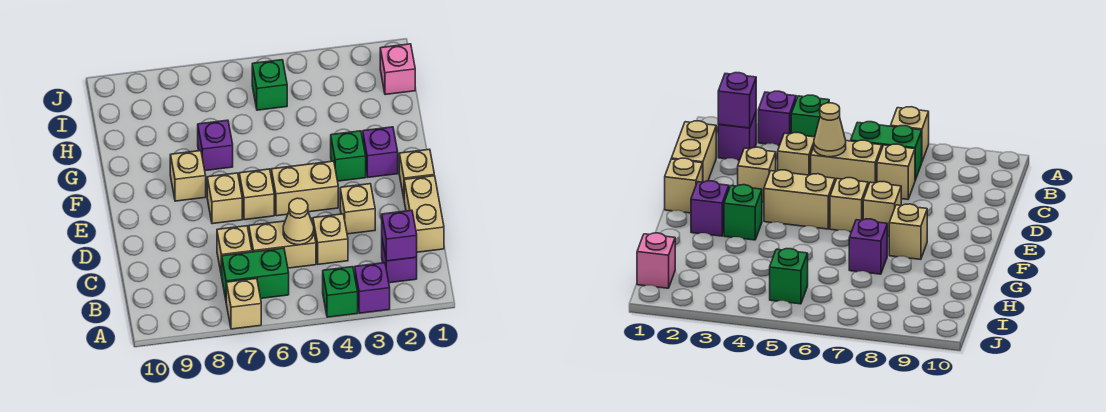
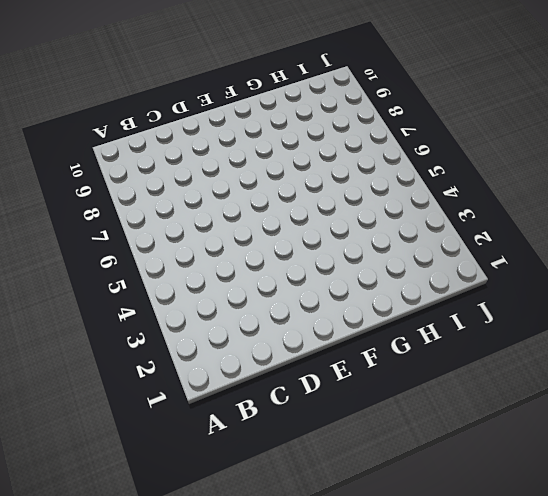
none -> purple brick A3 level 1
none -> green brick A4 level 1
none -> tan brick A7 level 1

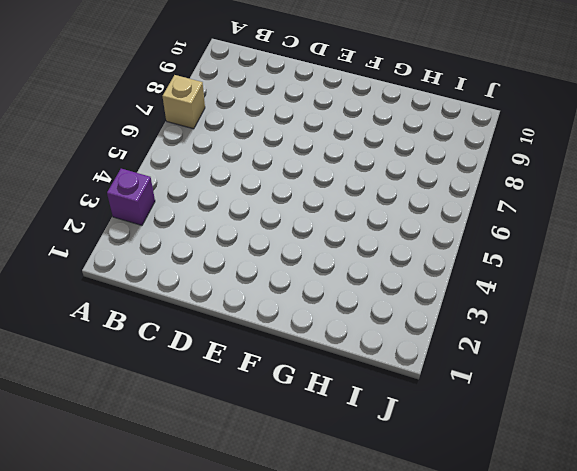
none -> green brick A4 level 1
none -> purple brick B2 level 1
none -> green brick B6:B7 level 1

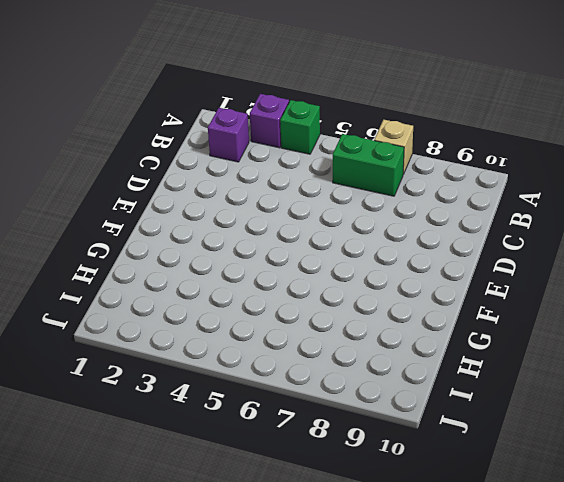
none -> tan brick C1:D1 level 1
none -> tan brick C4 level 1
none -> tan brick C5:C6 level 1

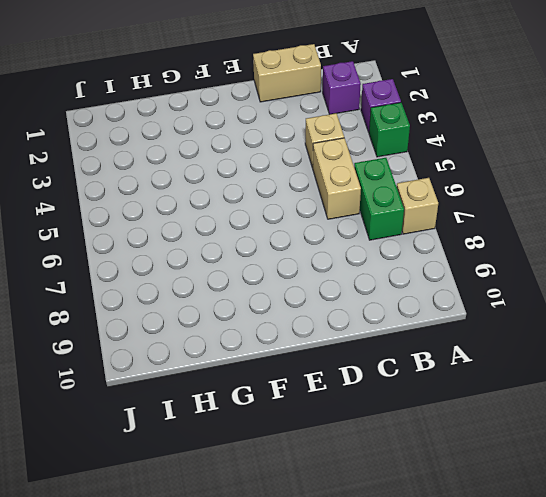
none -> tan brick C7 level 1
none -> tan brick D3 level 1
none -> tan brick E1 level 1

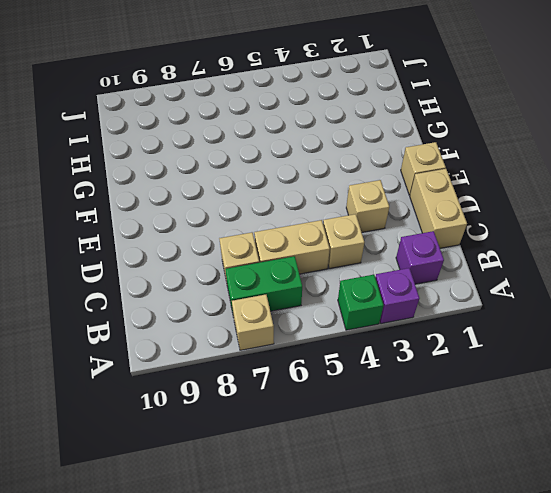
none -> tan brick E4:E5 level 1
none -> tan brick E6 level 1
none -> tan brick E7 level 1

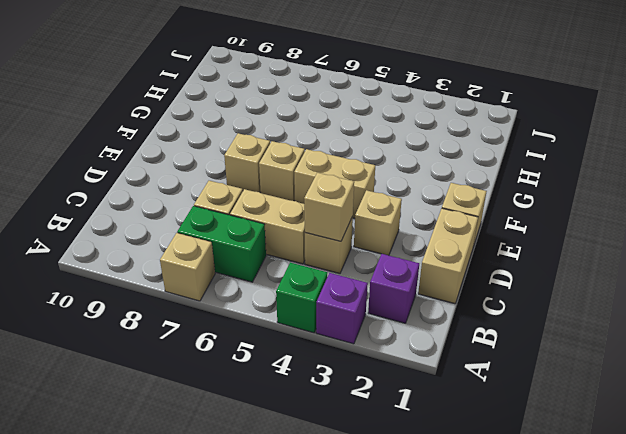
tan brick C4 level 2 -> tan brick F8 level 1
none -> purple brick F2 level 1
none -> green brick F3 level 1
none -> purple brick G7 level 1

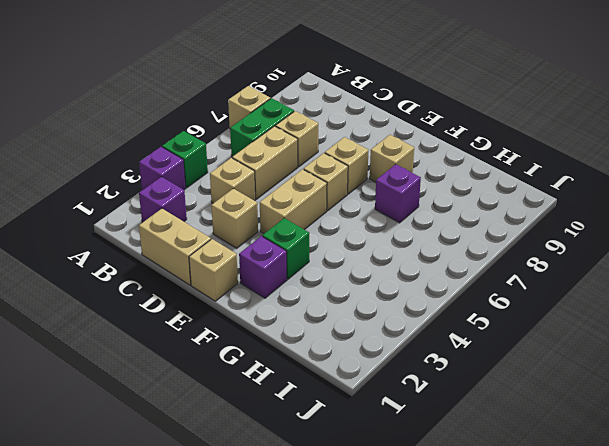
none -> pink brick I1 level 1
none -> green brick I5 level 1
none -> purple brick B2 level 2

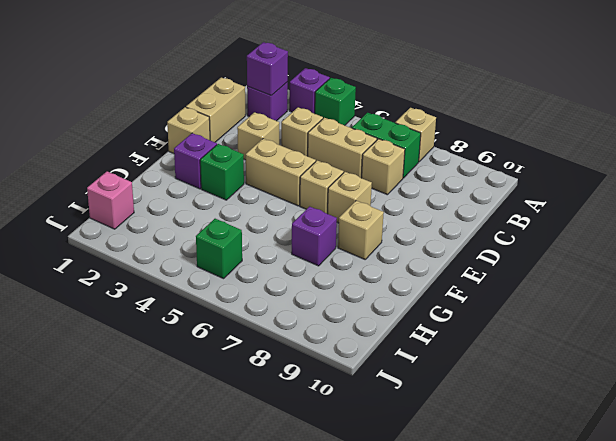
none -> tan cone C5 level 2

